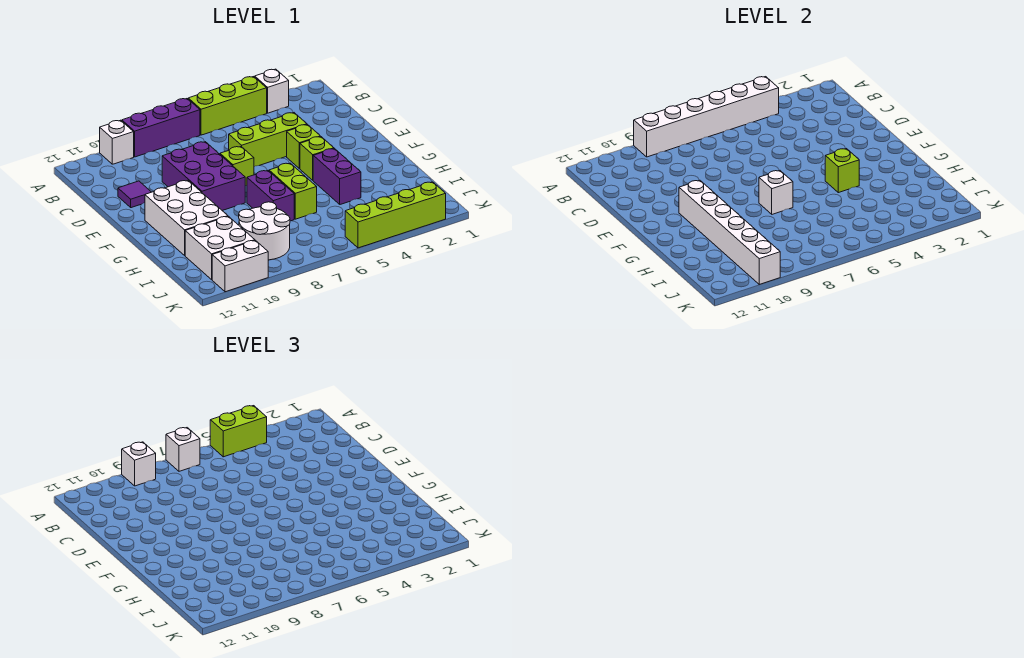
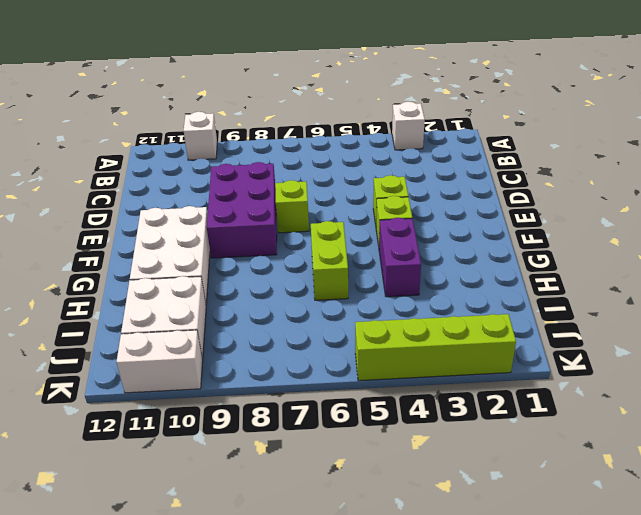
none -> lime brick A4:A6 level 1
none -> purple brick A7:A9 level 1
none -> lime brick D4:D6 level 1

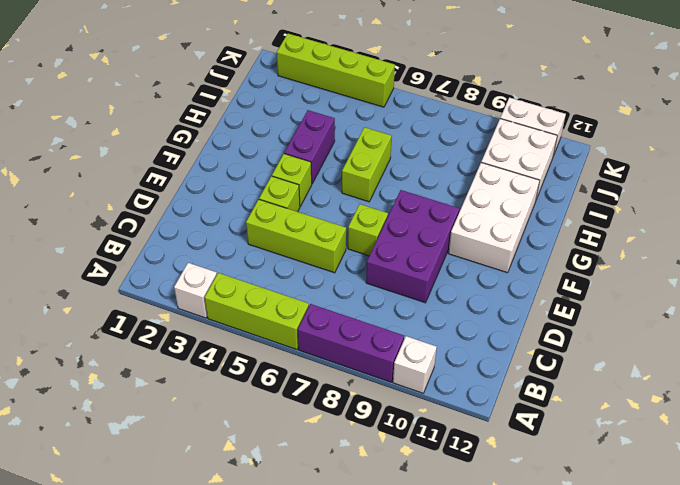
none -> purple tile D11 level 1
none -> purple brick G7:H7 level 1
none -> white round brick I8:J9 level 1

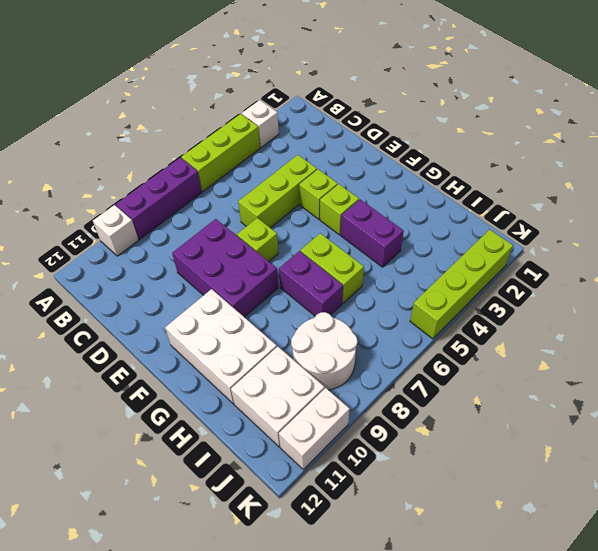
none -> purple tile D11 level 1
none -> white brick A4:A9 level 2
none -> white brick F10:K10 level 2

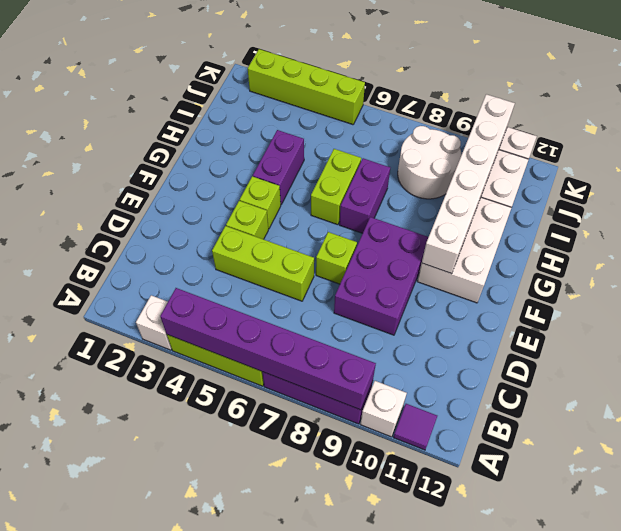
purple brick A4:A9 level 2 -> white brick A4:A9 level 2
purple tile A11 level 1 -> purple tile D11 level 1
none -> lime brick G4 level 2
none -> white brick G7 level 2
none -> lime brick A4:A5 level 3

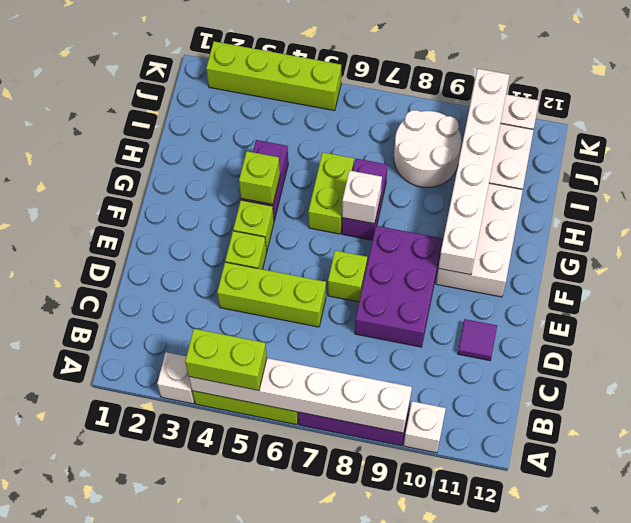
none -> white brick A7 level 3
none -> white brick A9 level 3

